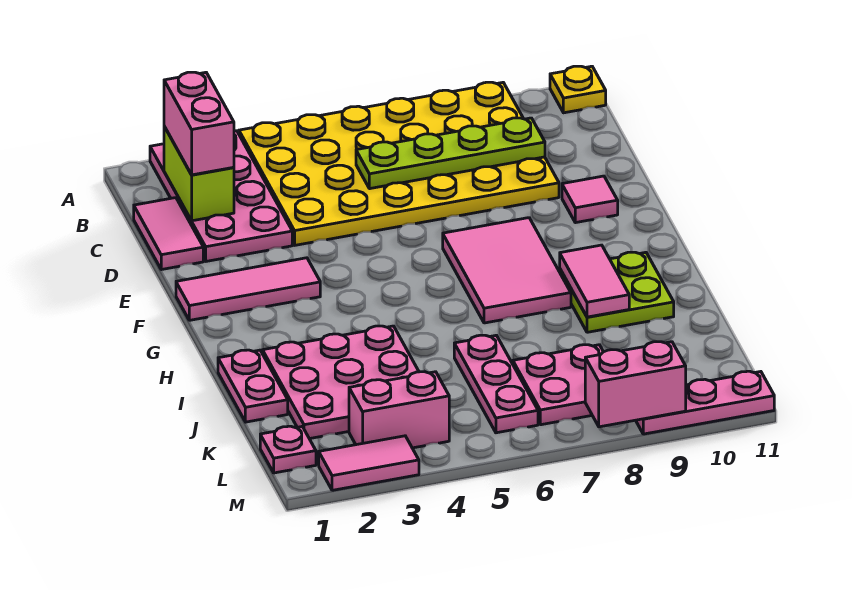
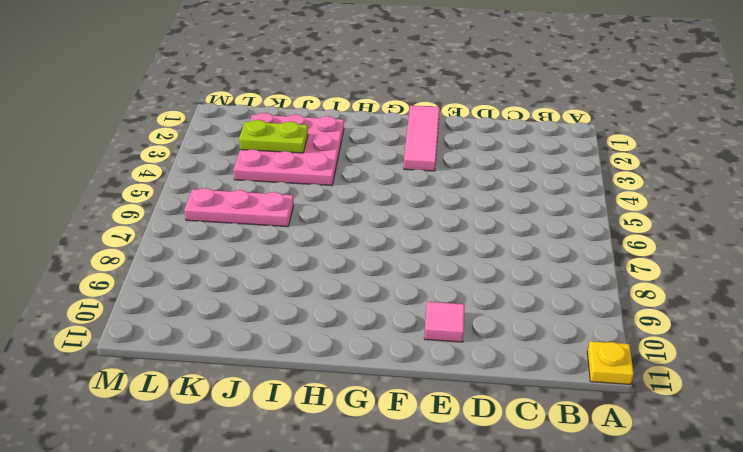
lime plate J3:K3 level 2 -> none
none -> pink plate A2:D3 level 1
none -> yellow plate A4:D9 level 1
none -> pink tile C1:D1 level 1

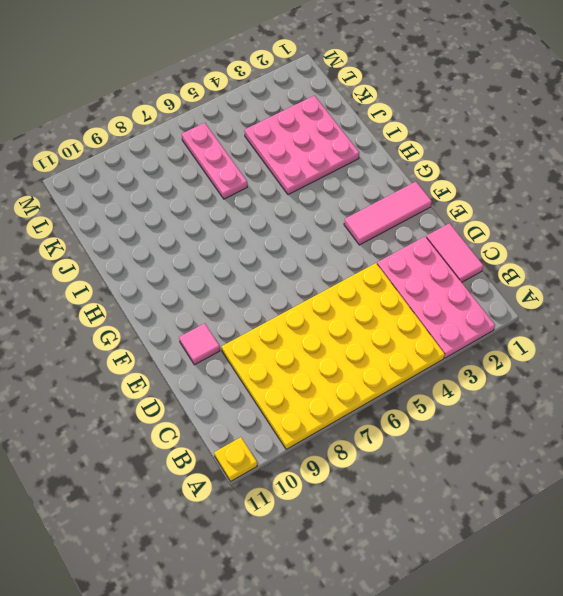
none -> pink tile F7:H8 level 1
none -> lime plate H9:I10 level 1
none -> pink plate I1:J1 level 1

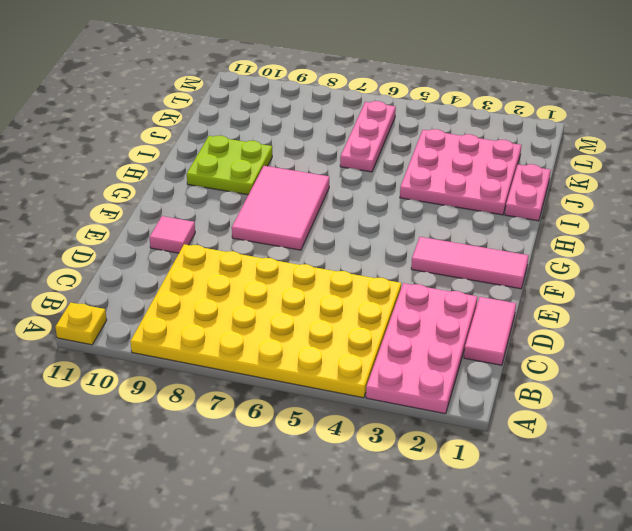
none -> pink plate K7:L8 level 1
none -> pink plate L1 level 1
none -> pink brick L3:L4 level 1

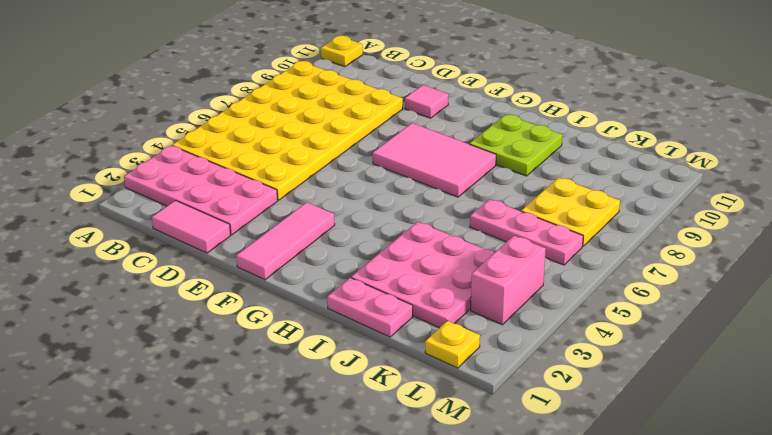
yellow plate K7:L8 level 1 -> pink plate K7:L8 level 1
yellow plate L1 level 1 -> pink plate L1 level 1
none -> pink tile M2:M3 level 1
none -> pink plate M9:M11 level 1
none -> lime brick B2:C2 level 2

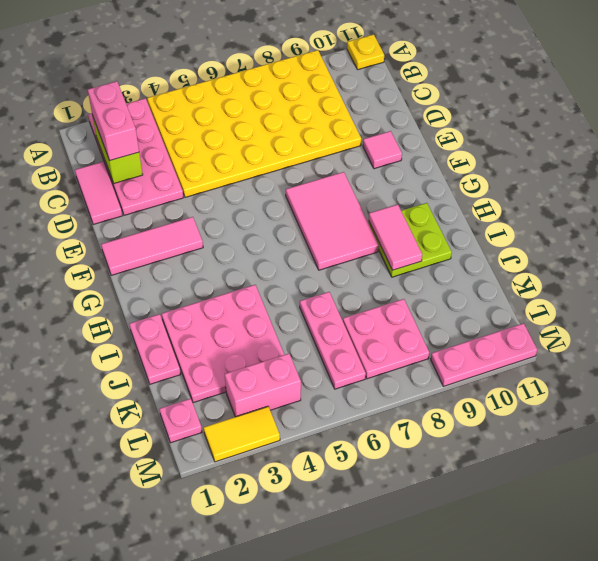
yellow tile M2:M3 level 1 -> pink tile M2:M3 level 1
none -> lime plate C6:C9 level 2
none -> pink brick M8:M9 level 2

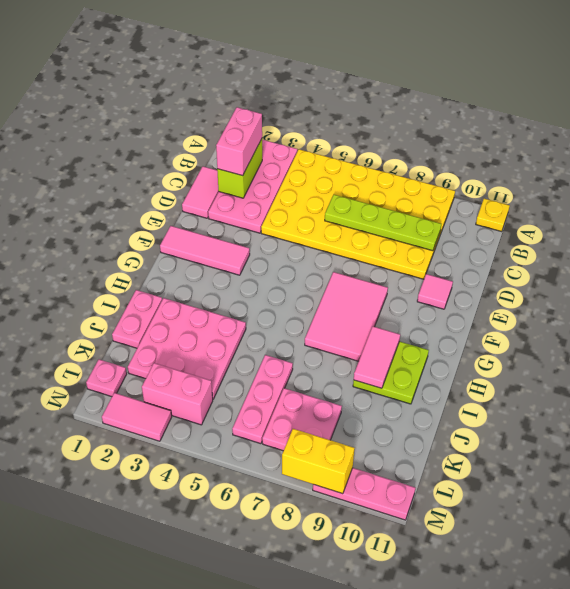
yellow brick M8:M9 level 2 -> pink brick M8:M9 level 2

